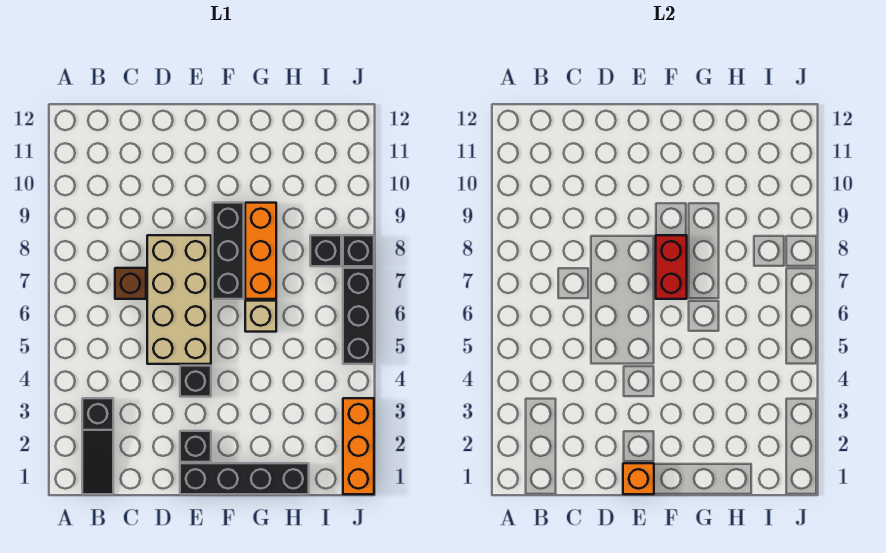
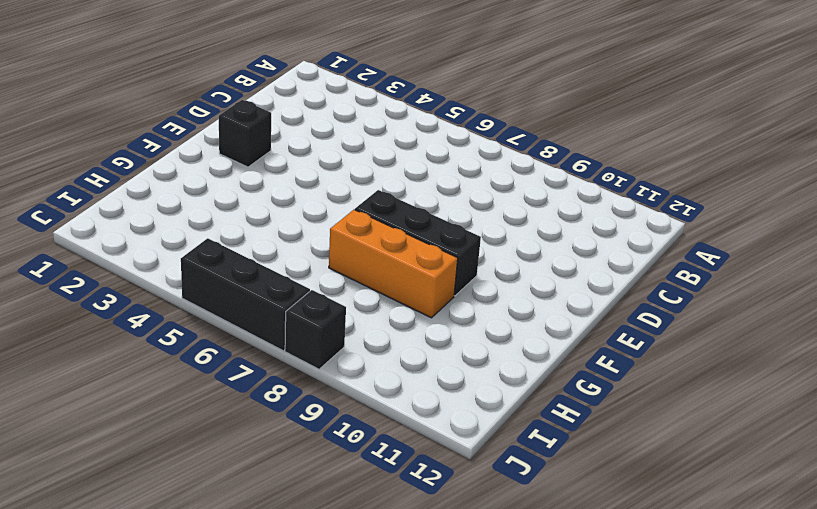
none -> black slope B1:B3 level 1 top 3
none -> brown brick C7 level 1
none -> tan brick D5:E8 level 1

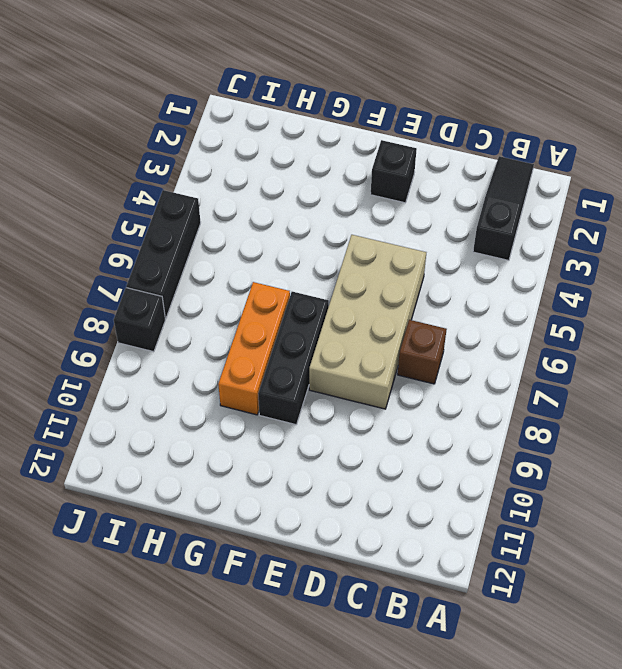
none -> black brick E1:H1 level 1
none -> black brick E4 level 1
none -> tan brick G6 level 1

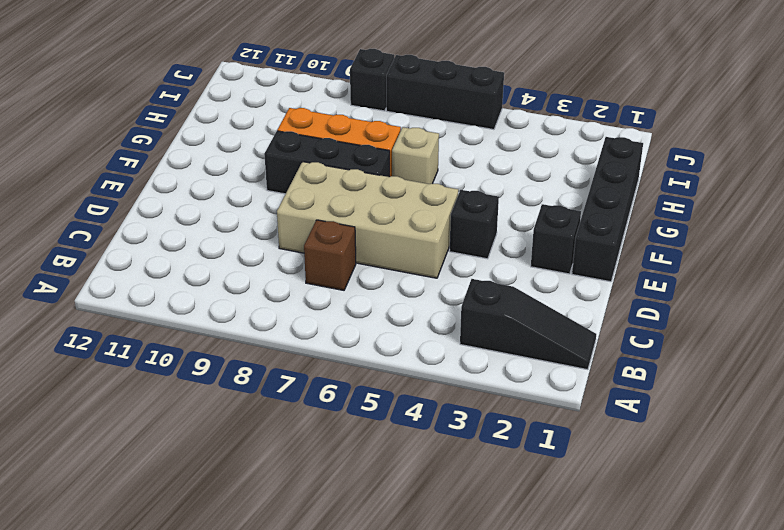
none -> black brick I8 level 1
none -> orange brick J1:J3 level 1
none -> orange brick E1 level 2

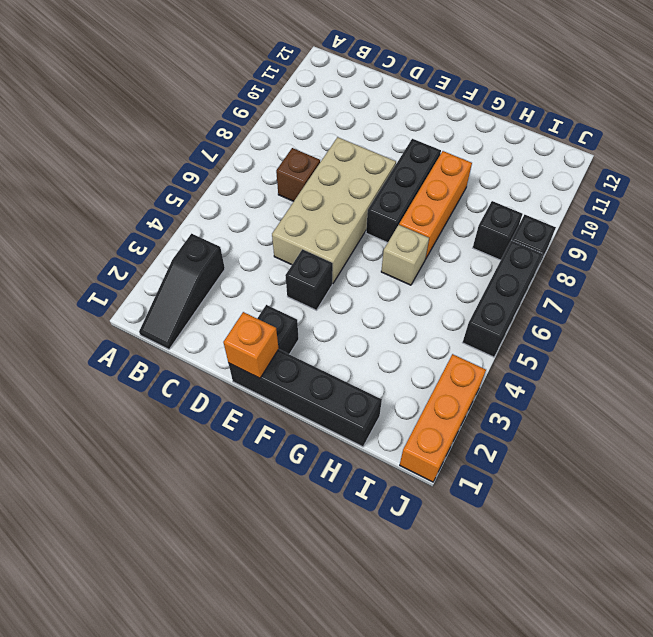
none -> red brick F7:F8 level 2

